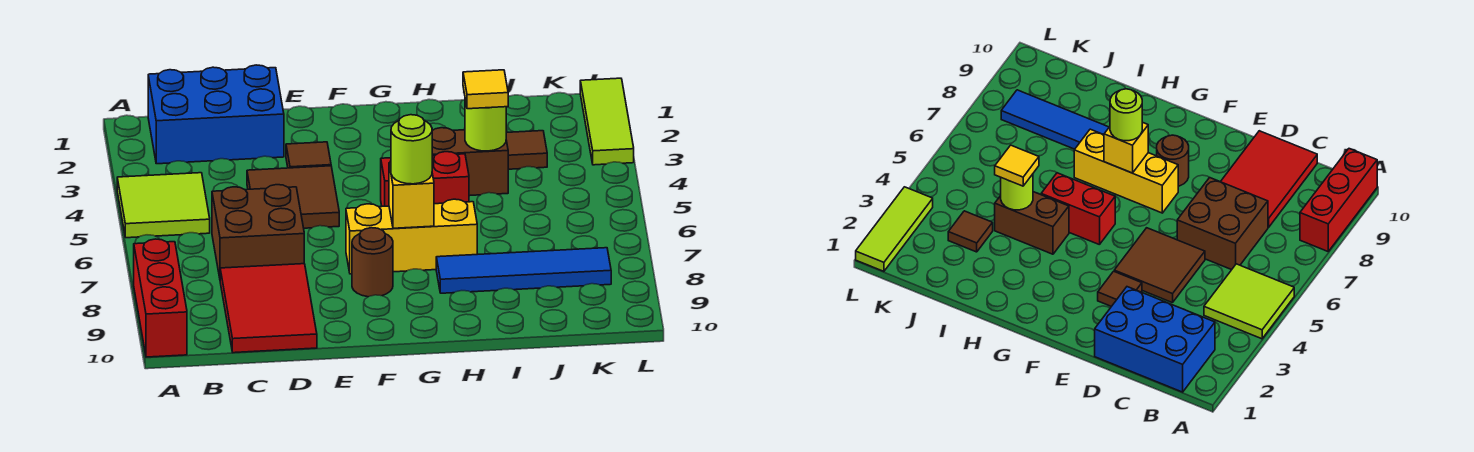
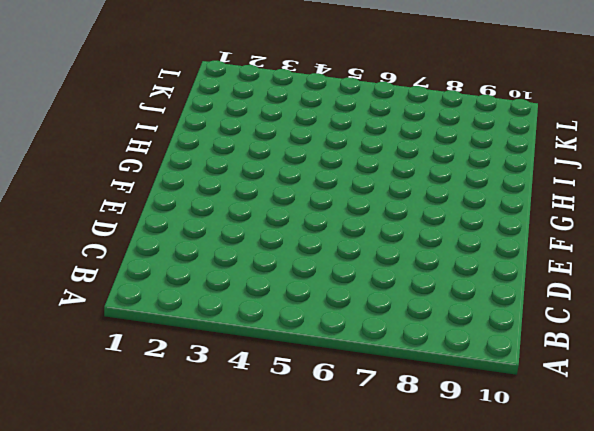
none -> lime tile A4:B5 level 1
none -> red brick A8:A10 level 1
none -> blue brick B1:D2 level 1

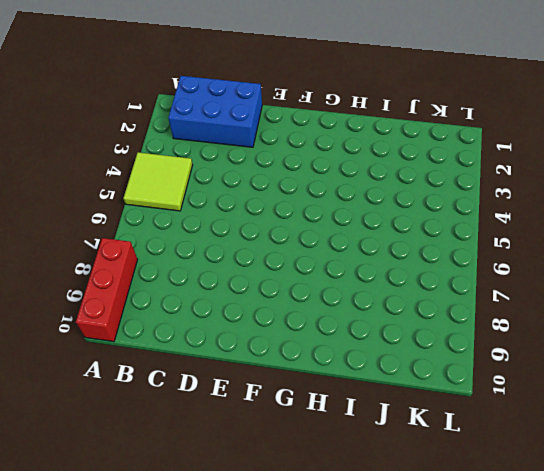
none -> brown brick C6:D7 level 1
none -> red tile C8:D10 level 1
none -> brown tile D4:E5 level 1

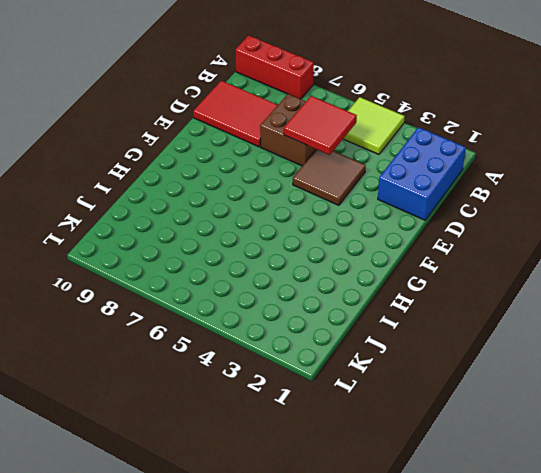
red tile C5:D6 level 2 -> none
none -> brown tile E3 level 1
none -> yellow brick F7:H7 level 1
none -> brown round brick F8 level 1

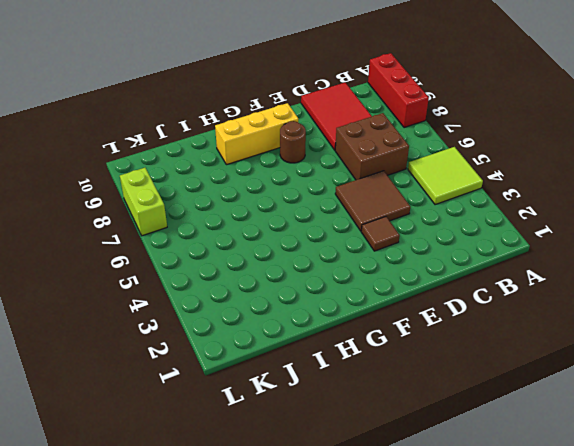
yellow brick F9:H9 level 1 -> yellow brick F7:H7 level 1
lime brick L7:L8 level 1 -> none
none -> blue brick B1:D2 level 1
none -> red brick G5:H5 level 1
none -> brown brick H4:I4 level 1

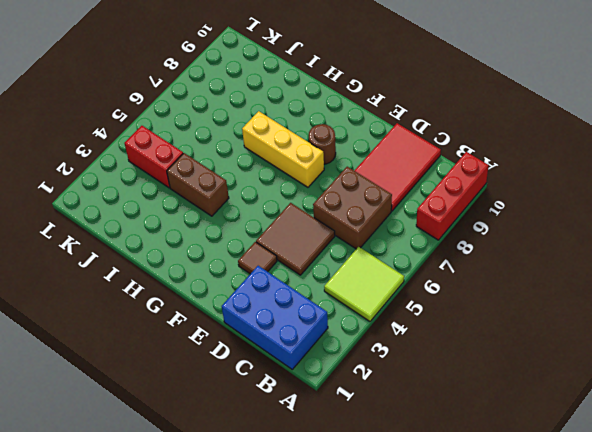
red brick J4:K4 level 1 -> red brick G5:H5 level 1
none -> blue tile H8:K8 level 1
none -> brown tile J3 level 1
none -> lime tile L1:L3 level 1

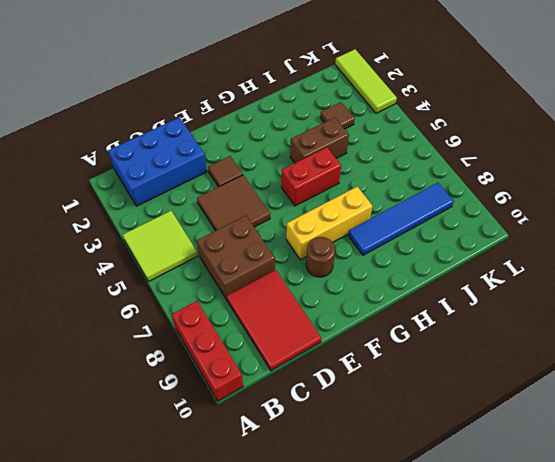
none -> yellow brick G7 level 2
none -> lime round brick I4 level 2
none -> lime round brick G7 level 3

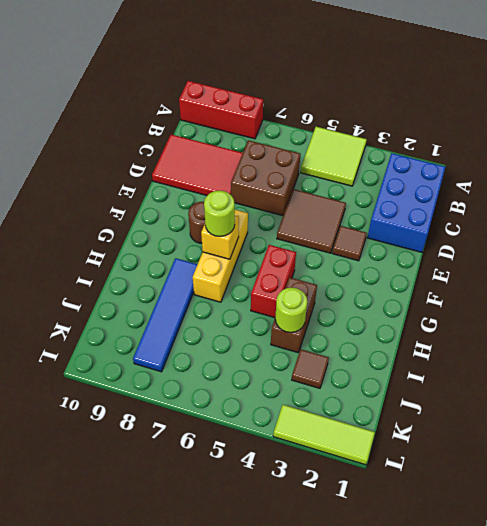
none -> yellow tile I4 level 3

